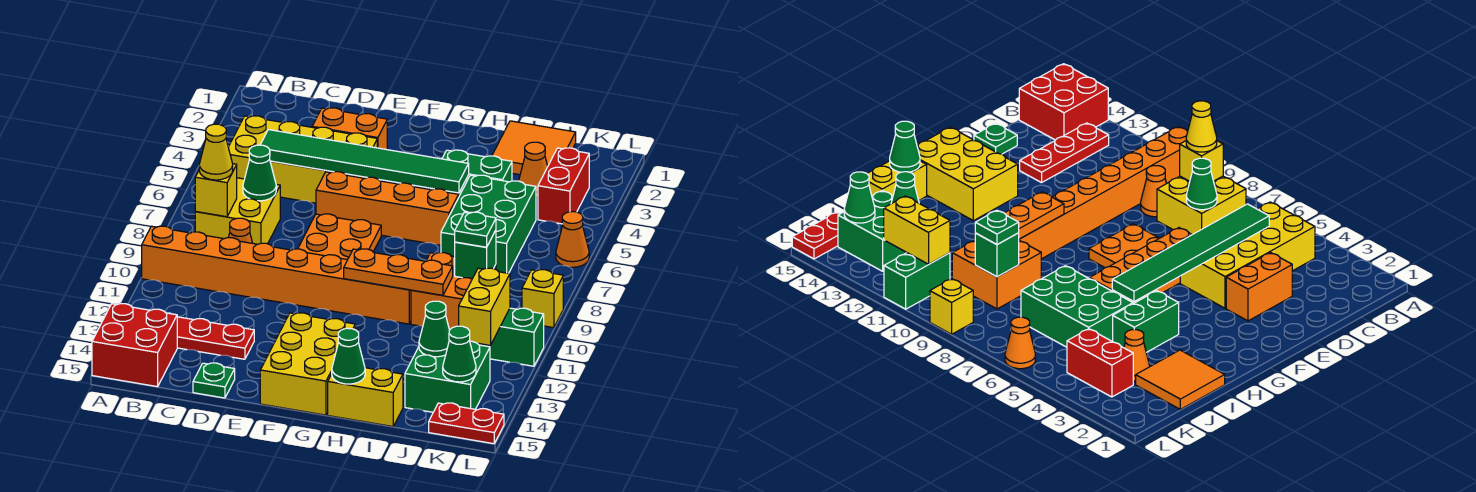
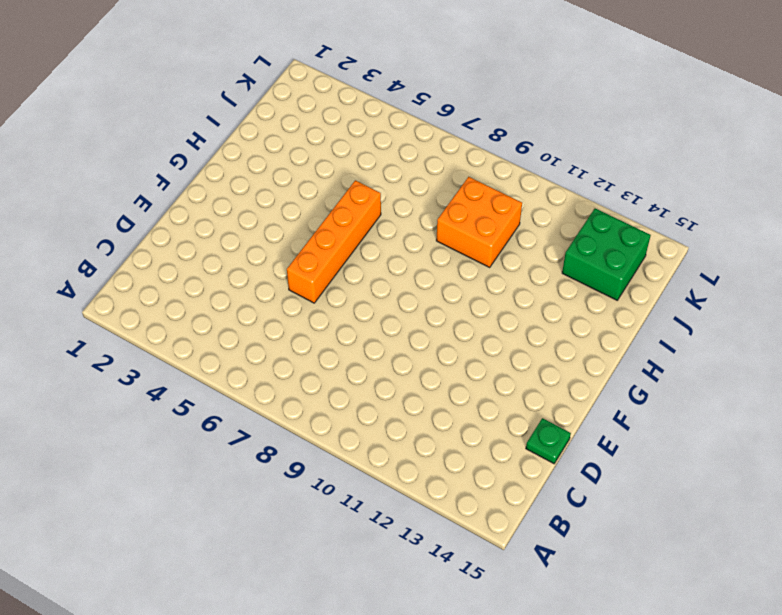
none -> orange brick A10:H10 level 1
none -> red brick A14:B15 level 1
none -> yellow brick B4:E5 level 1
none -> yellow brick B7:C8 level 1

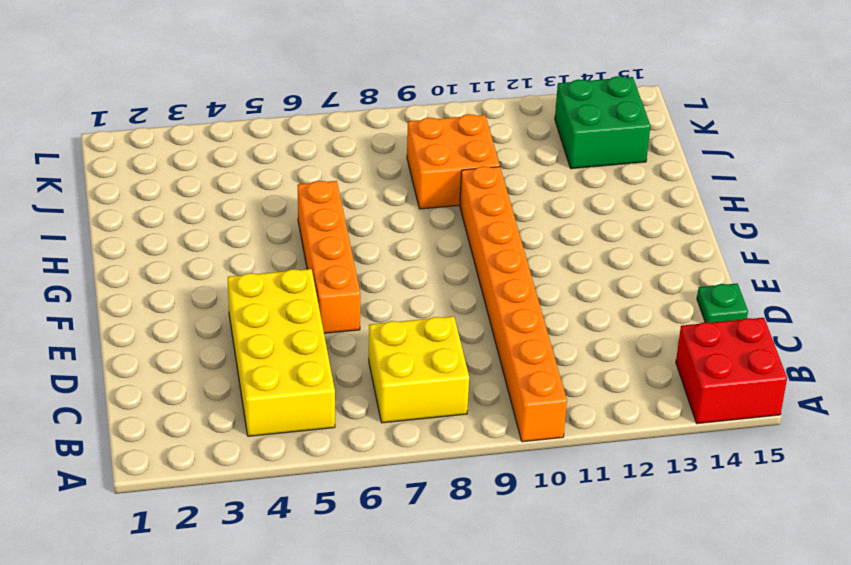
none -> red plate B13:D13 level 1
none -> orange cone C9 level 1
none -> orange brick D3:E3 level 1
none -> orange plate E7:F8 level 1

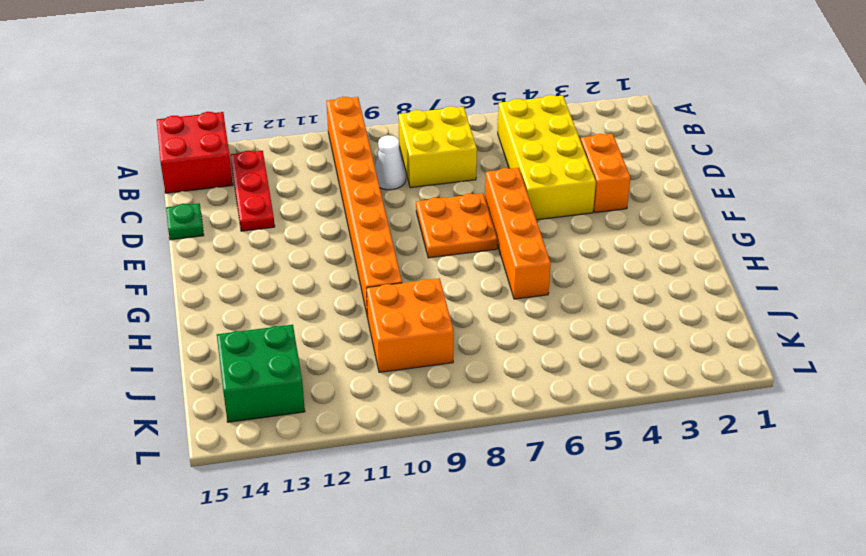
white cone C9 level 1 -> orange cone C9 level 1
none -> yellow brick F13:G15 level 1
none -> green brick H4:I4 level 1
none -> yellow brick H15:I15 level 1
none -> orange tile I1:J2 level 1

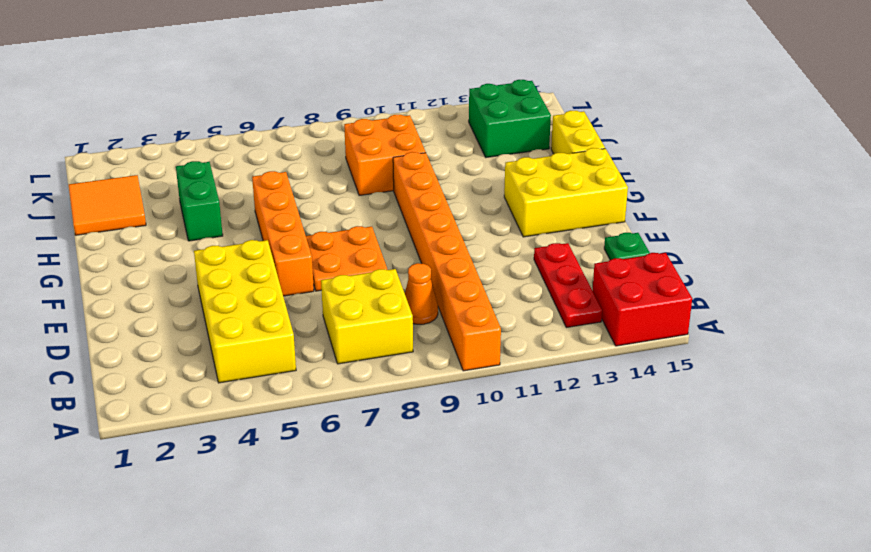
none -> orange brick D3:E3 level 1
none -> green brick I5:J7 level 1
none -> orange cone J3 level 1
none -> red brick K3:K4 level 1

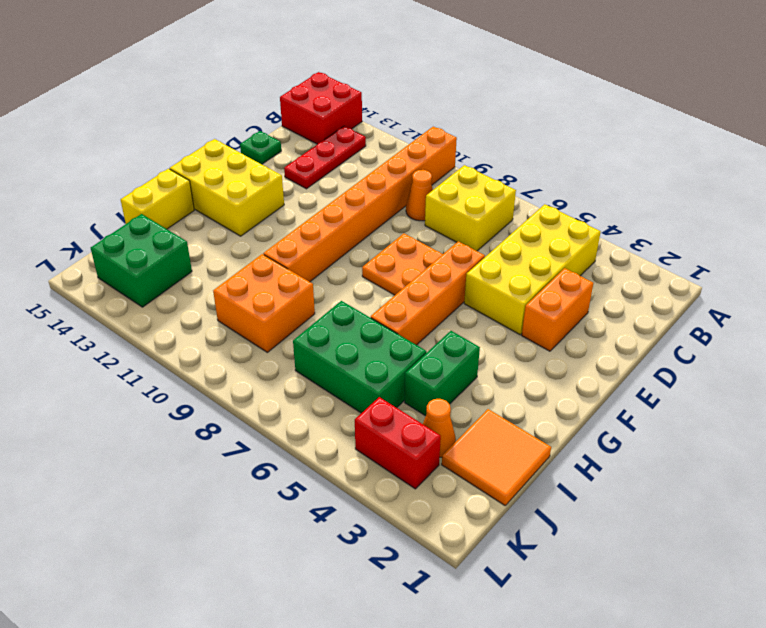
none -> green brick K11:L11 level 1
none -> red plate K15:L15 level 1
none -> orange cone L6 level 1
none -> yellow brick L9 level 1

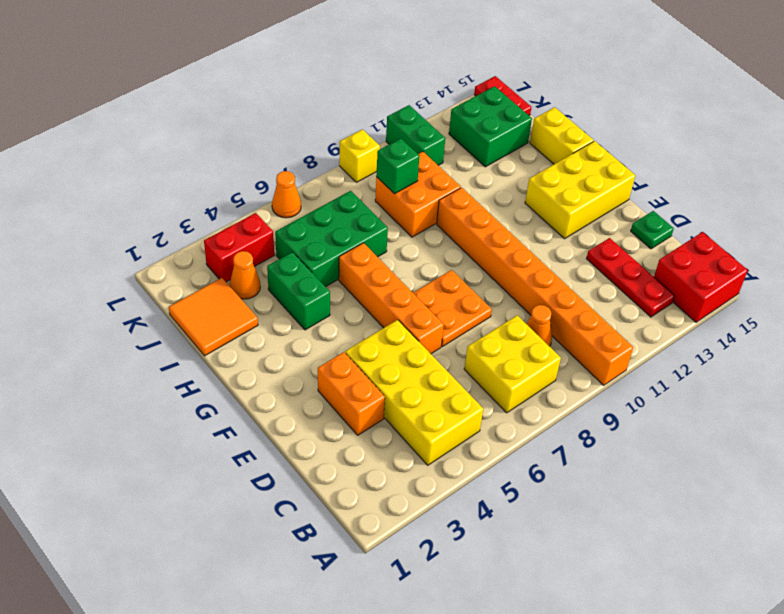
none -> yellow brick B8 level 2
none -> green tile C5:H5 level 2
none -> green cone C7 level 2
none -> orange plate G10:I10 level 2

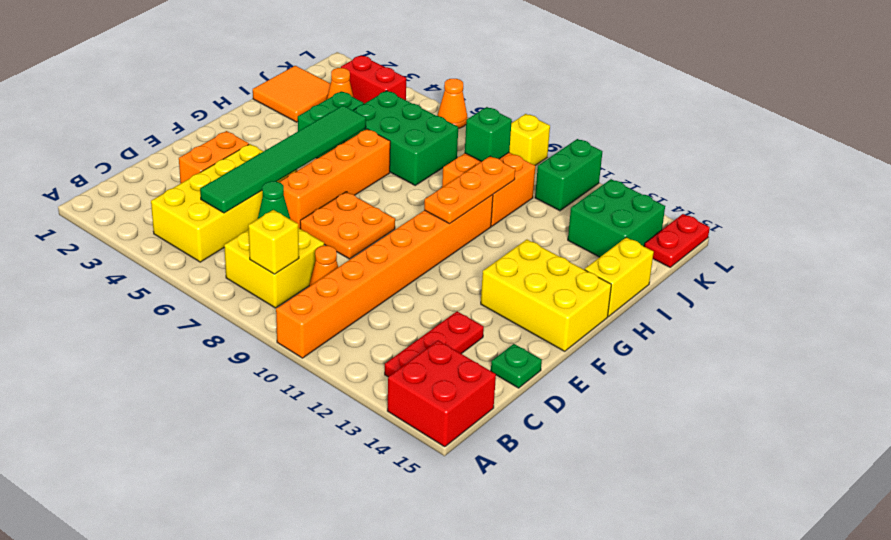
none -> green cone H15 level 2
none -> green cone J13 level 2
none -> yellow brick K11:K12 level 2
none -> green cone K14 level 2

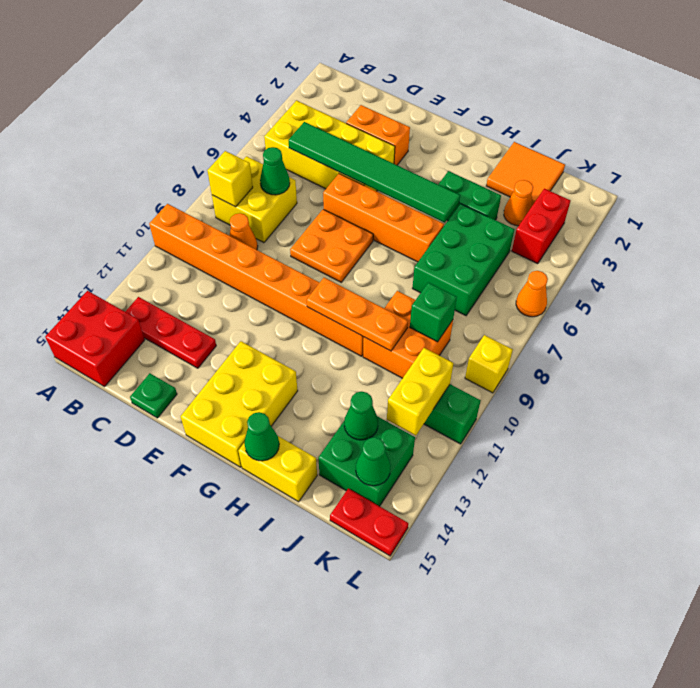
none -> yellow cone B8 level 3
none -> green plate J9 level 3

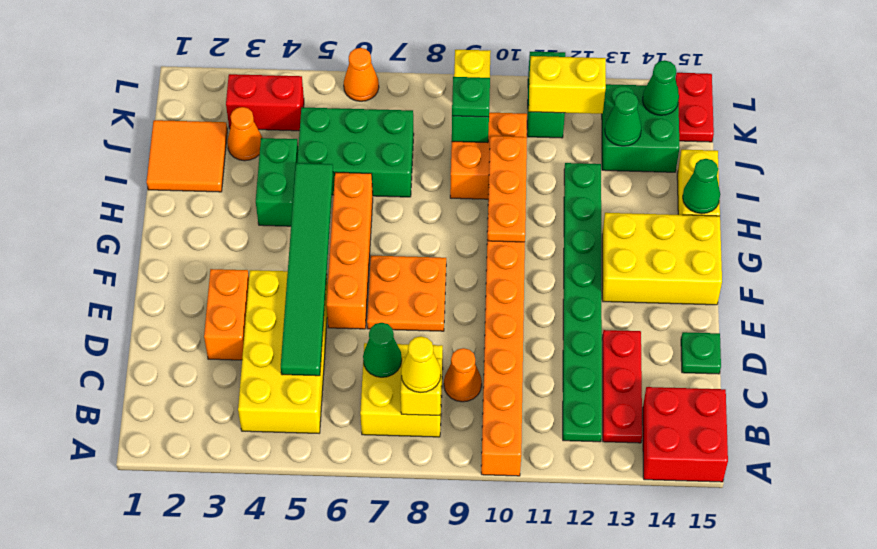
green plate B12:I12 level 1 -> none

